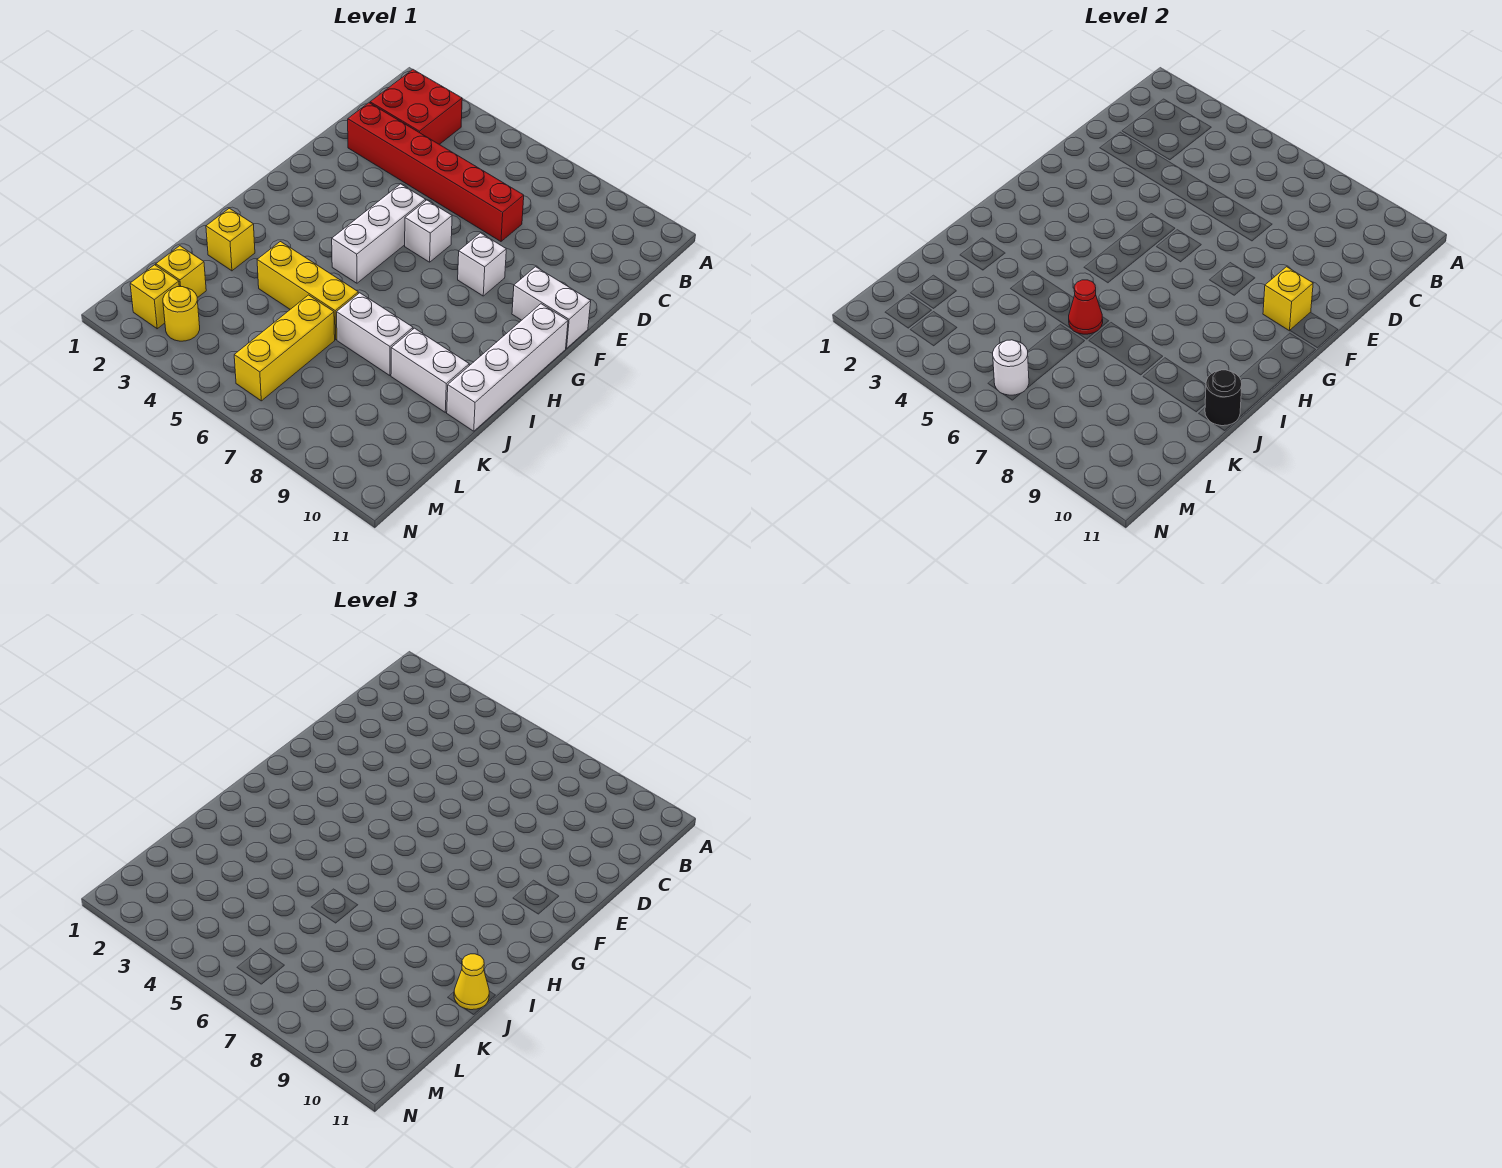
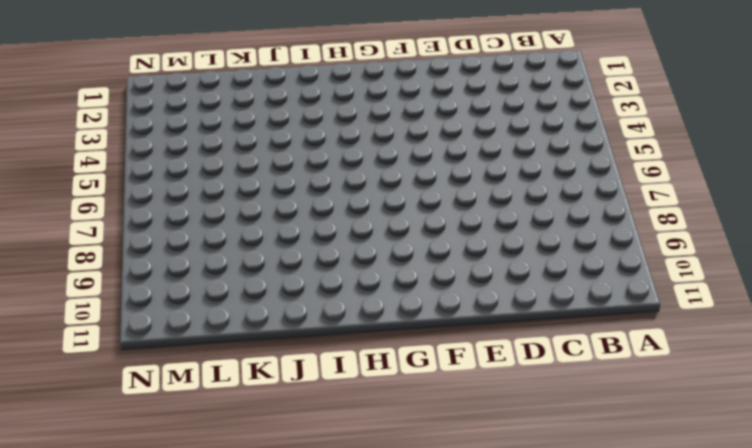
none -> red brick B2:C3 level 1
none -> red brick D2:D7 level 1
none -> white brick F5:H5 level 1

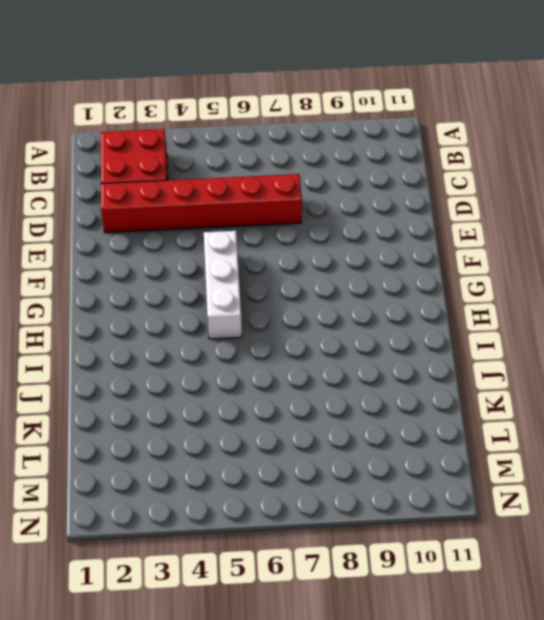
none -> white brick F6 level 1
none -> white brick F8 level 1
none -> white brick F10:F11 level 1

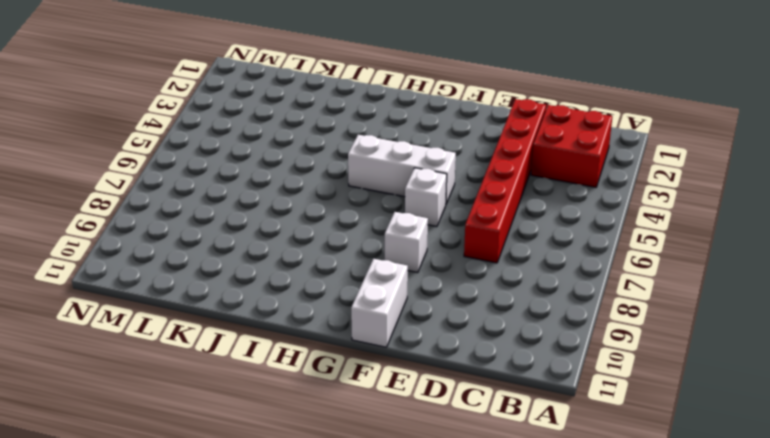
none -> white brick G11:J11 level 1
none -> yellow brick J2 level 1
none -> yellow brick J4:J6 level 1

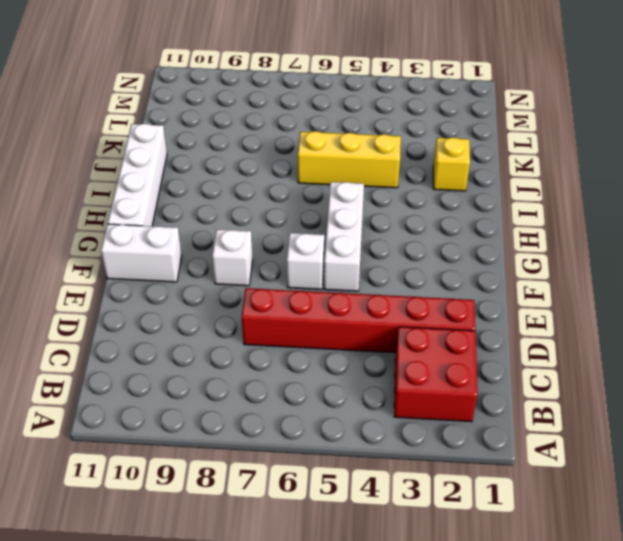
none -> white brick J7:J8 level 1
none -> white brick J9:J10 level 1
none -> yellow brick K6:M6 level 1

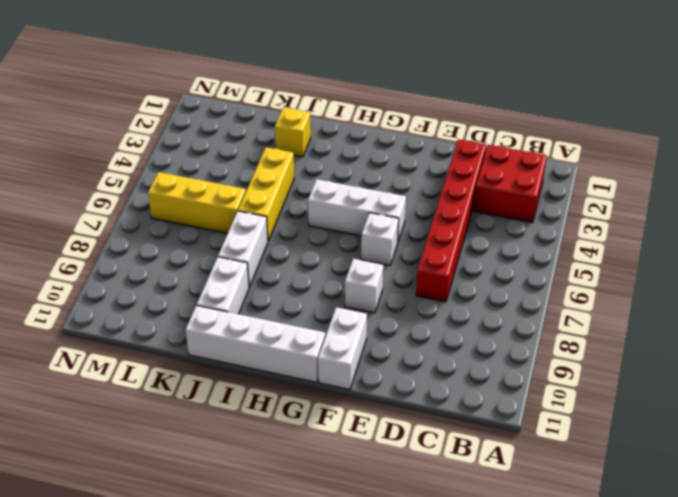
none -> yellow brick L2 level 1
none -> yellow brick M2 level 1
none -> yellow round brick M3 level 1

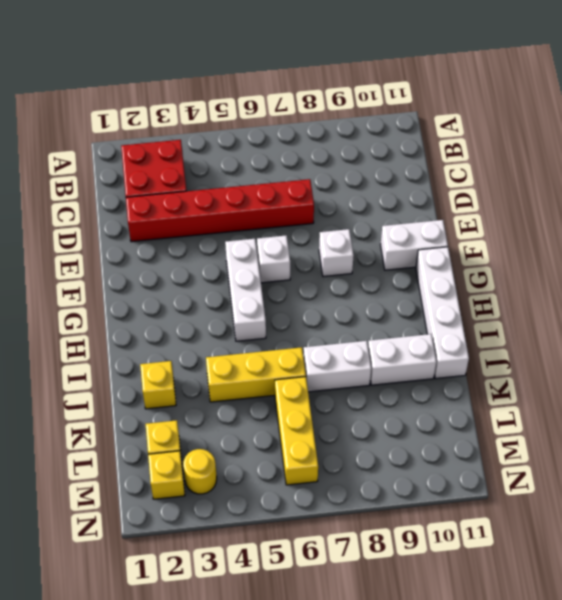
none -> yellow brick F10 level 2
none -> red cone J6 level 2
none -> black round brick J11 level 2

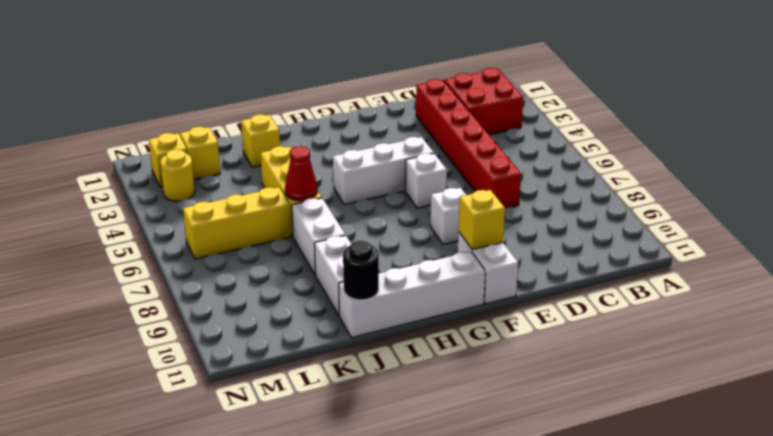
none -> white round brick M6 level 2
none -> yellow cone J11 level 3

